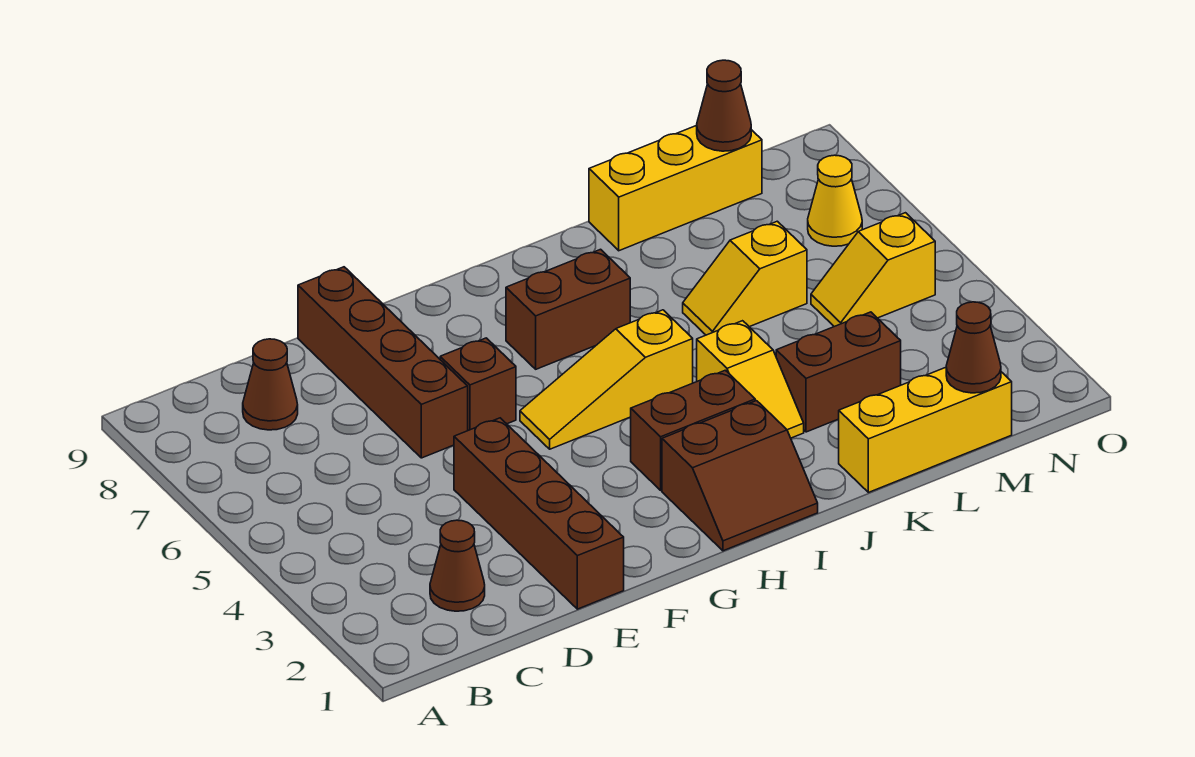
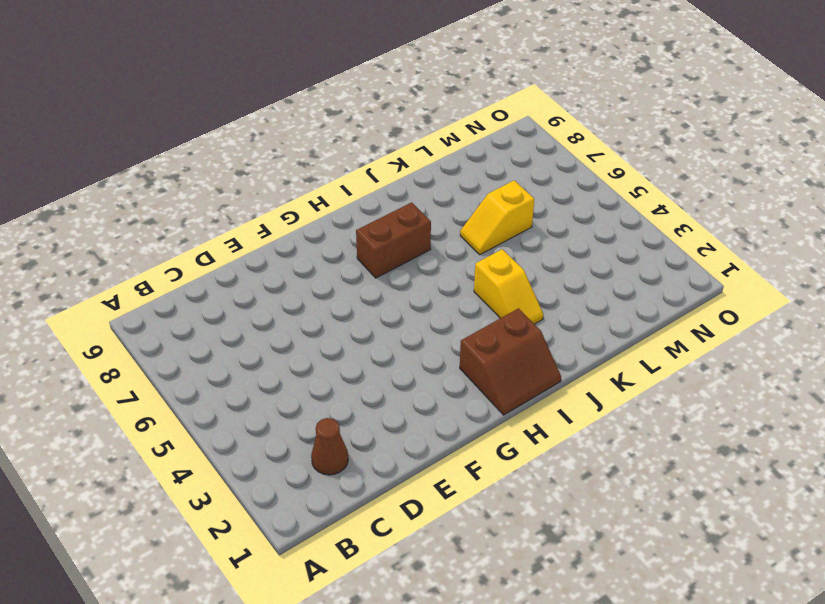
none -> brown cone C8 level 1
none -> brown brick E1:E4 level 1
none -> brown brick E6:E9 level 1

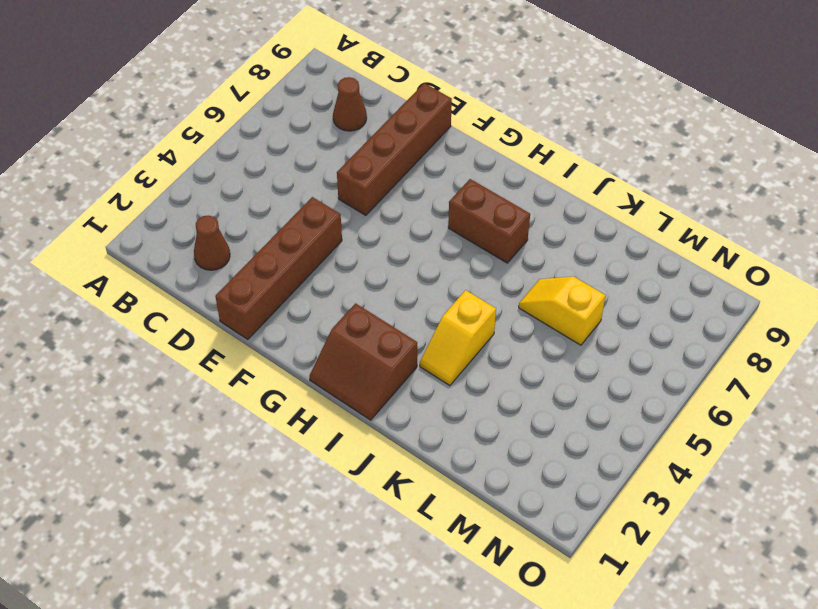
none -> brown brick F6 level 1
none -> yellow slope G5:I5 level 1 top I
none -> brown brick H3:I3 level 1

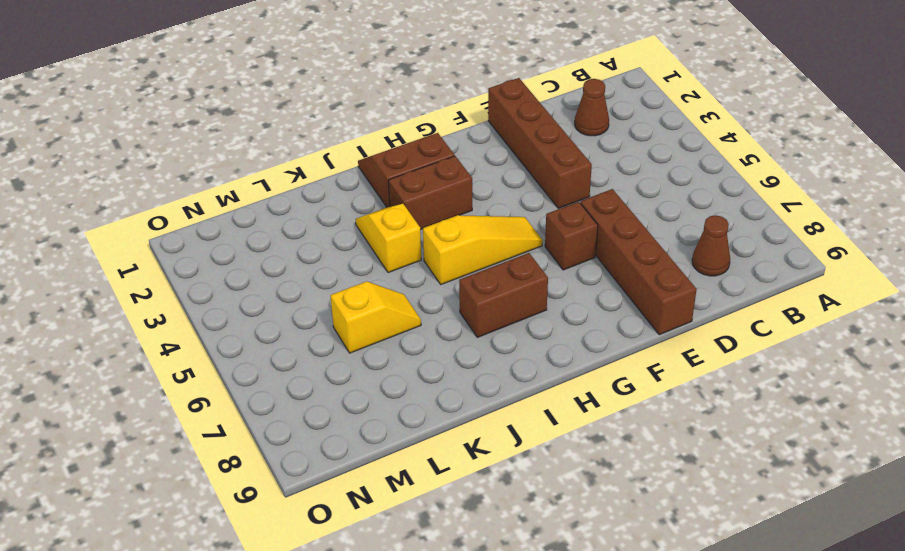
none -> yellow brick K1:M1 level 1
none -> brown brick K3:L3 level 1
none -> yellow brick K9:M9 level 1

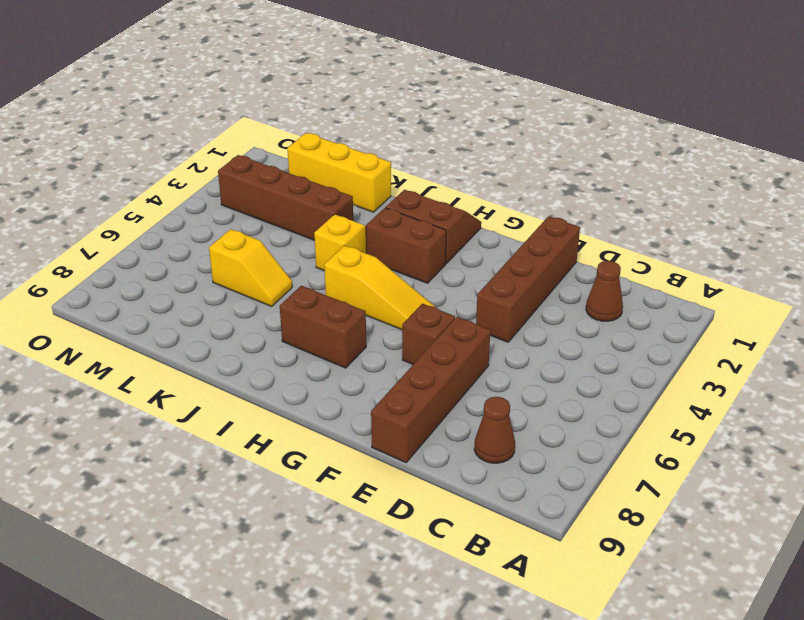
brown brick K3:N3 level 1 -> brown brick K3:L3 level 1
none -> yellow brick K9:M9 level 1
none -> yellow slope M5:N5 level 1 top N
none -> yellow cone N7 level 1

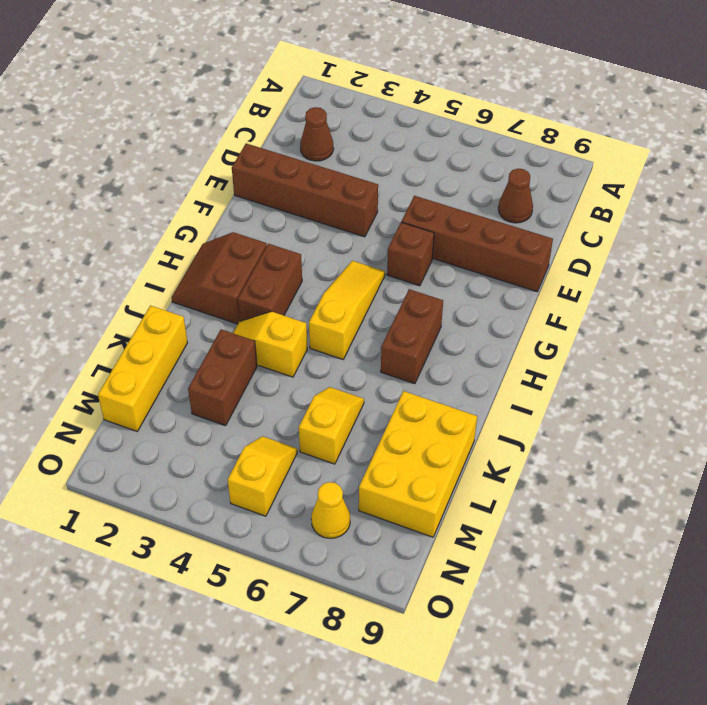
yellow brick K8:M9 level 1 -> yellow brick K9:M9 level 1
none -> brown cone M1 level 2
none -> brown cone M9 level 2

